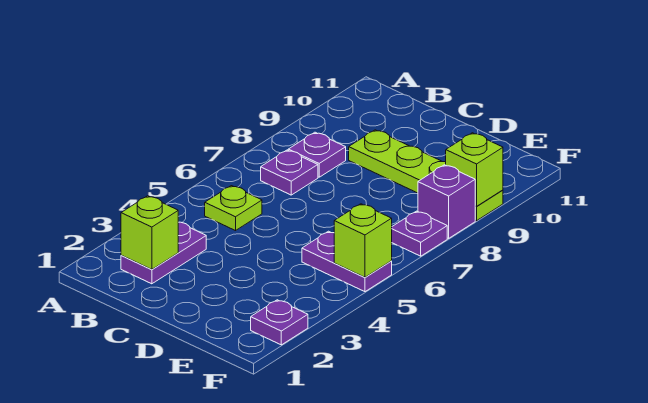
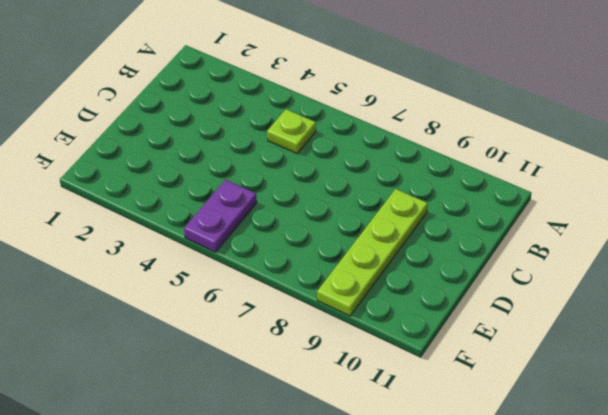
none -> purple plate B2:B3 level 1
none -> purple plate B7 level 1
none -> purple plate B8 level 1

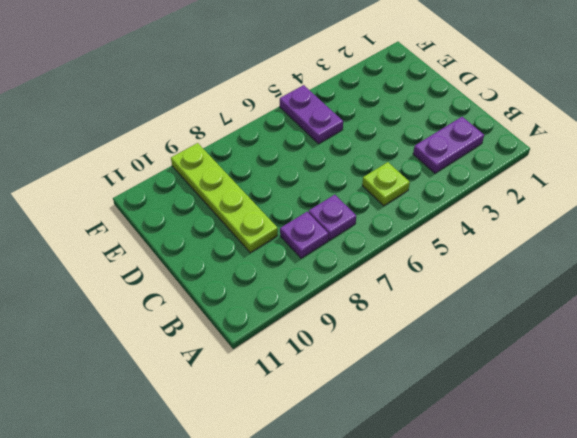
none -> purple plate F2 level 1
none -> purple plate F7 level 1
none -> purple brick F8 level 1

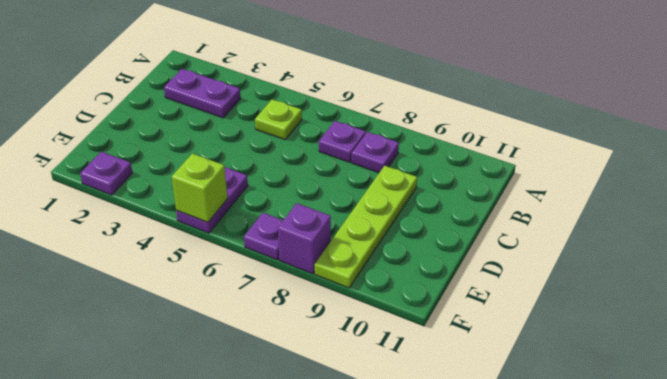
none -> lime brick B2 level 2
none -> lime brick F9 level 2

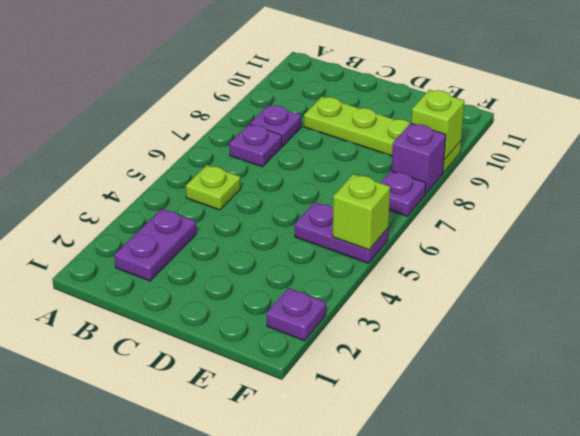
none -> lime brick B2 level 2

